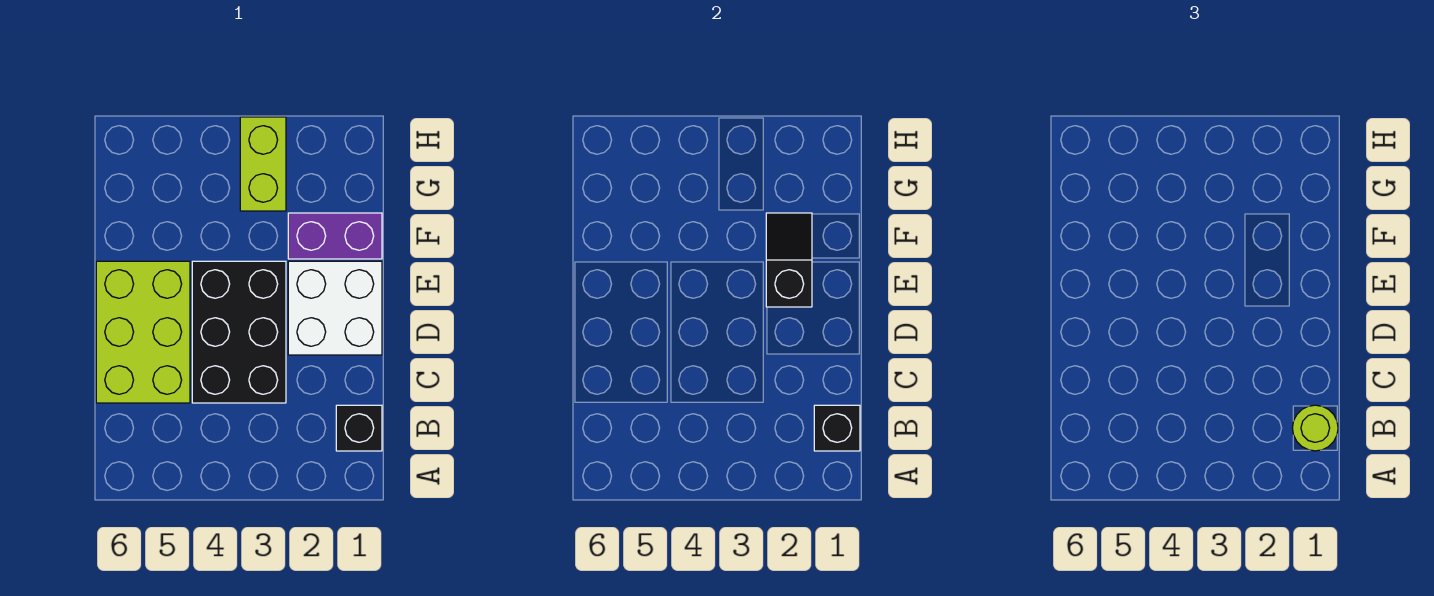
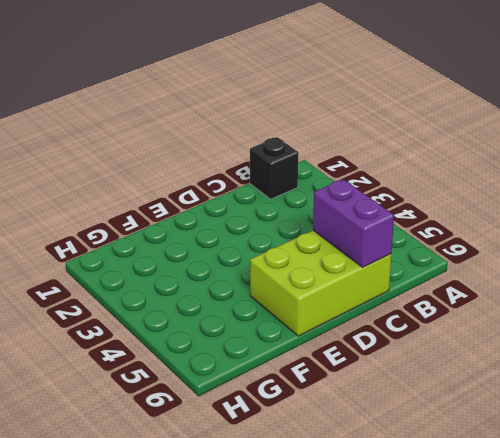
purple brick C5:C6 level 2 -> purple brick F1:F2 level 1
none -> black brick C3:E4 level 1
none -> white brick D1:E2 level 1

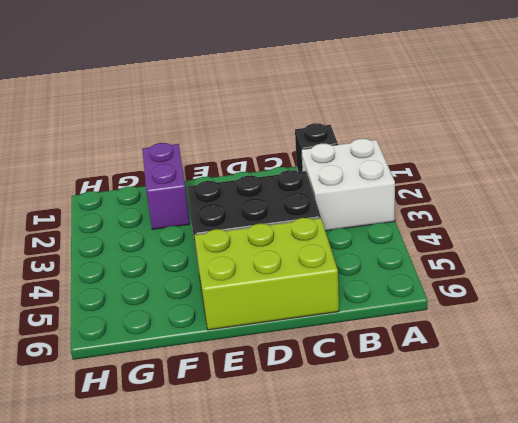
white brick A2:B3 level 1 -> white brick D1:E2 level 1
none -> lime brick G3:H3 level 1
none -> black brick B1 level 2

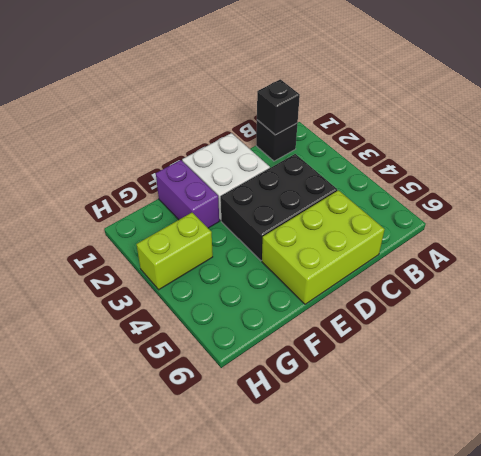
none -> black slope E2:F2 level 2 top E
none -> lime round brick B1 level 3

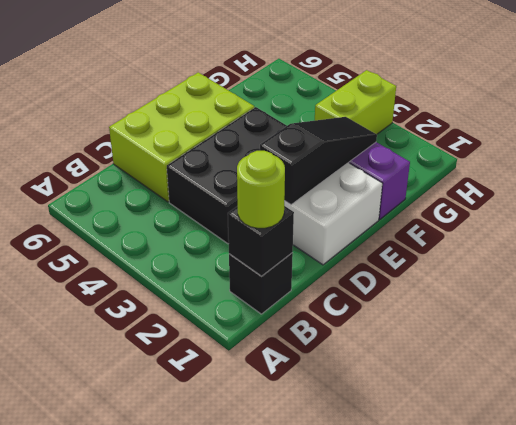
black slope D2:F2 level 2 top D -> black slope E2:F2 level 2 top E

